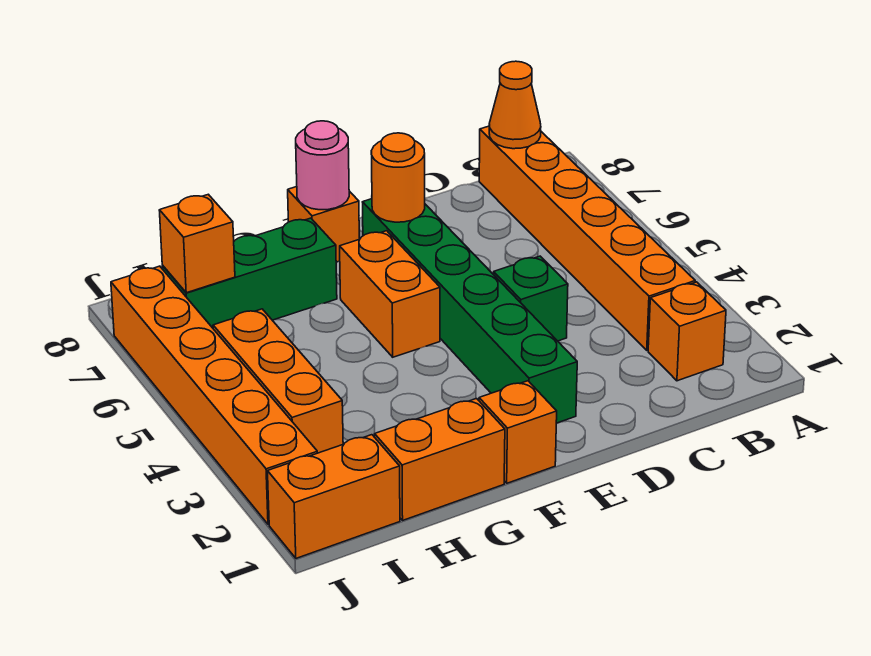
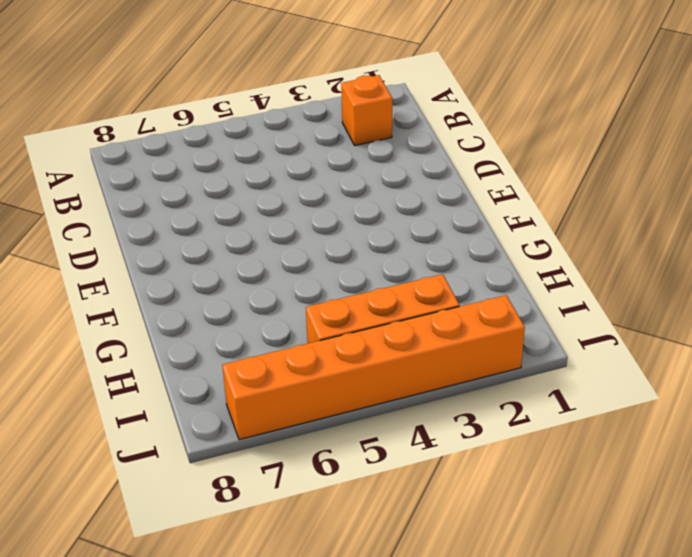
none -> orange brick B3:B8 level 1
none -> green brick D4 level 1
none -> green brick E2:E7 level 1

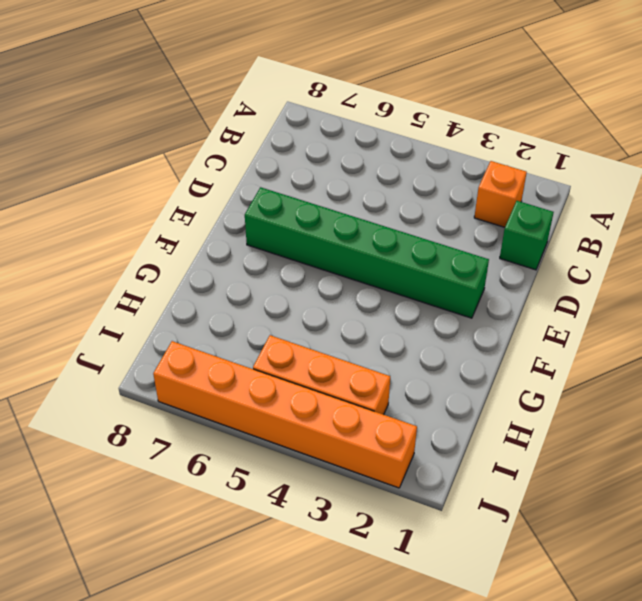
green brick C1 level 1 -> green brick D4 level 1
none -> orange brick B3:B8 level 1
none -> orange brick F1 level 1
none -> orange brick F5:F6 level 1

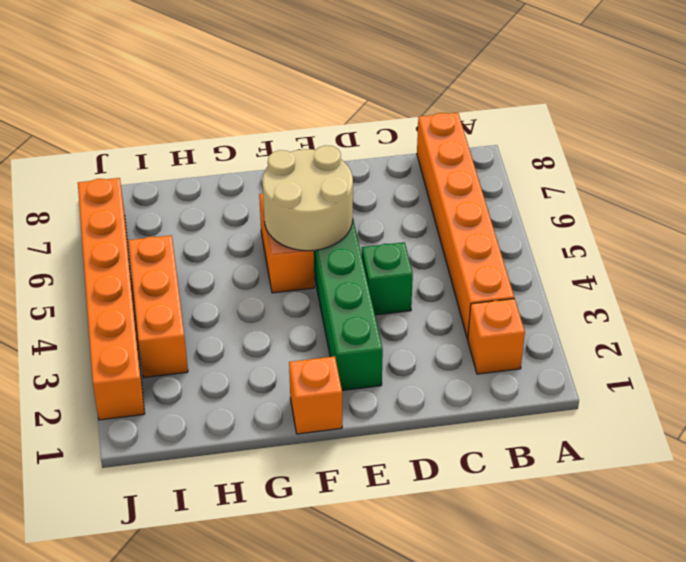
tan round brick E5:F6 level 2 -> none
none -> orange brick F8 level 1
none -> orange brick G1:H1 level 1
none -> green brick G7:I7 level 1

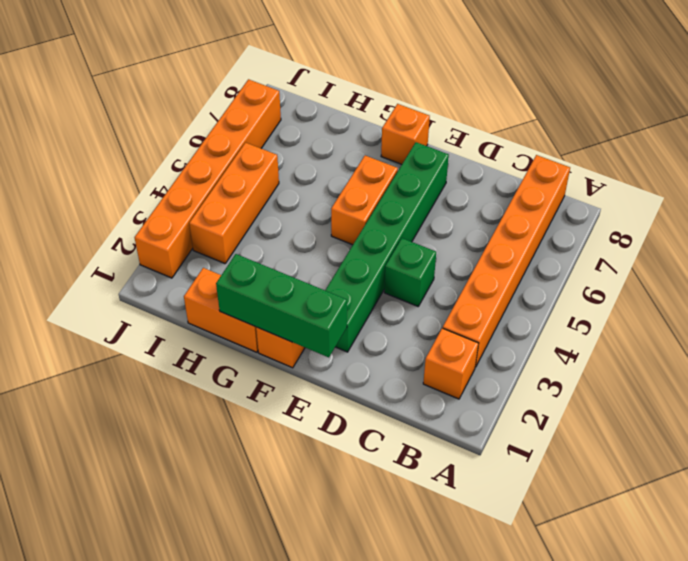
green brick E1:G1 level 2 -> green brick G7:I7 level 1
none -> orange brick I1:J1 level 1
none -> orange cone B8 level 2
none -> orange round brick E7 level 2

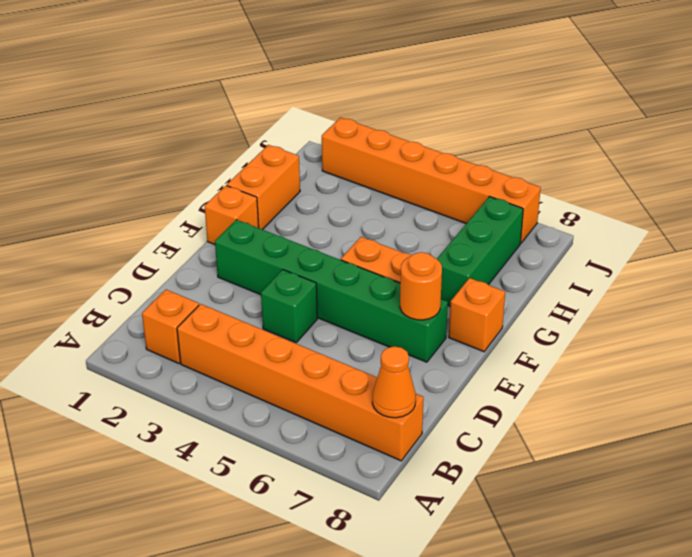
none -> orange brick I1:J1 level 1
none -> orange brick I3:I5 level 1
none -> pink round brick F8 level 2

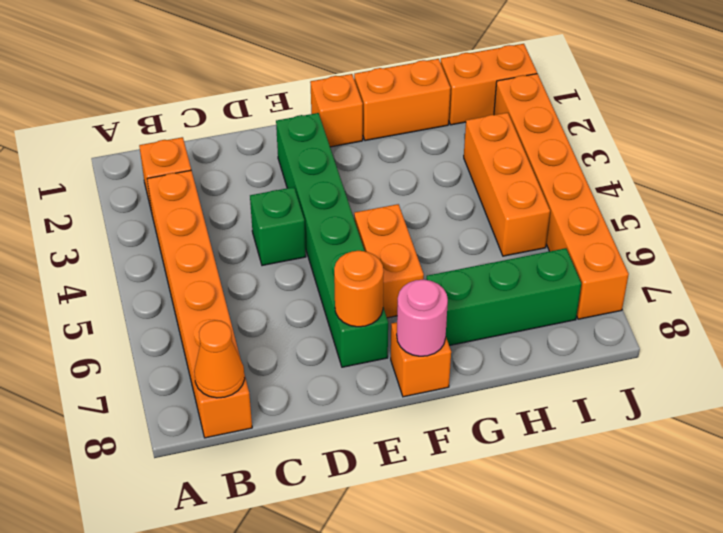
none -> orange brick I7 level 2

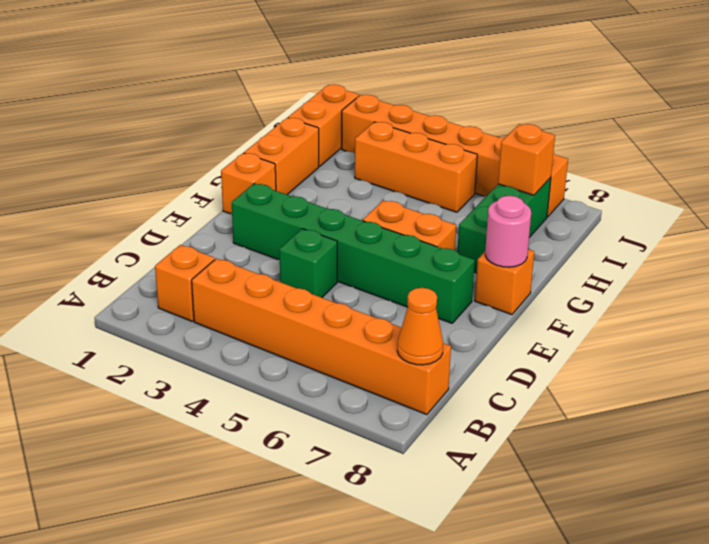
none -> orange round brick E7 level 2

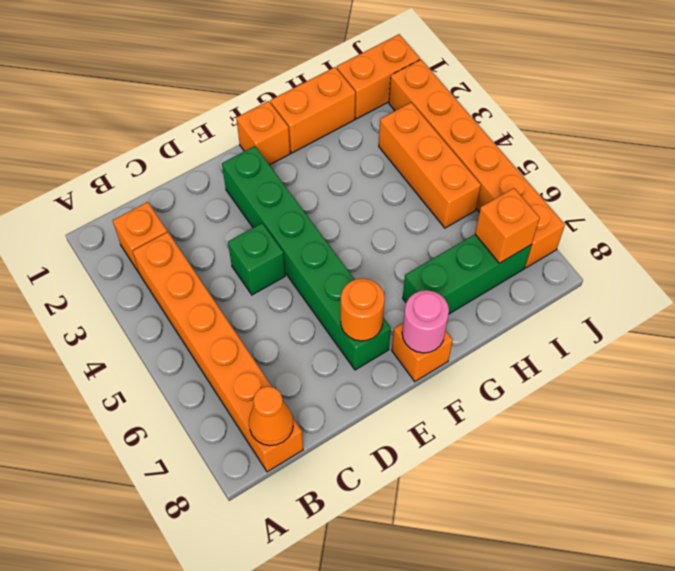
none -> orange brick F5:F6 level 1

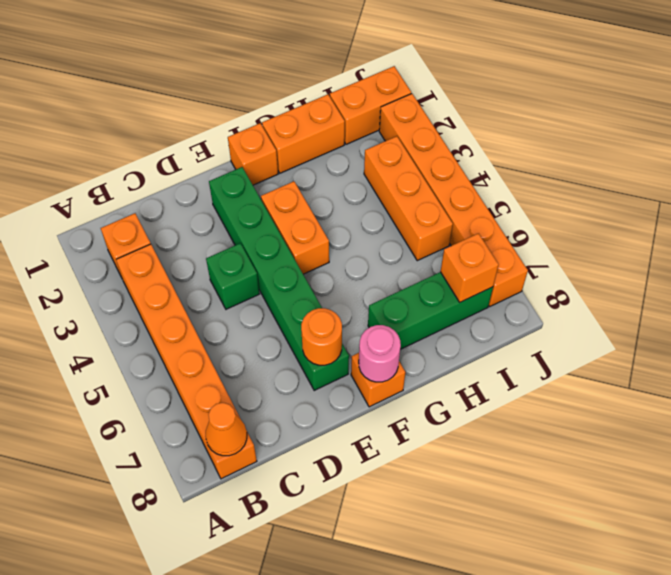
orange brick F3:F4 level 1 -> orange brick F5:F6 level 1

